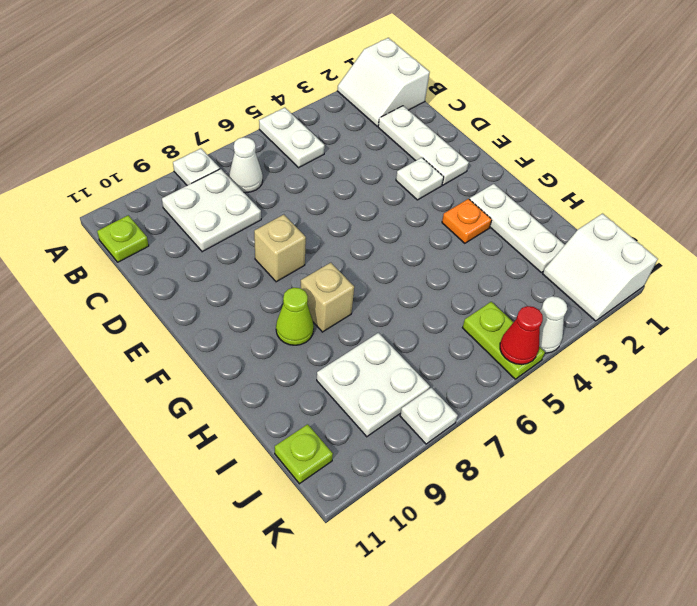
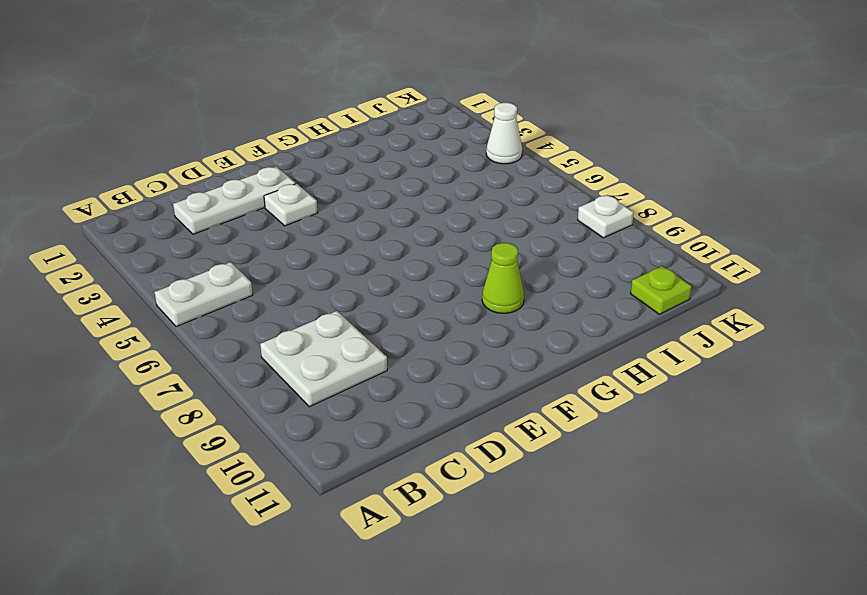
none -> white slope A1:B2 level 1 top 1
none -> white plate A8 level 1
none -> white cone B7 level 1

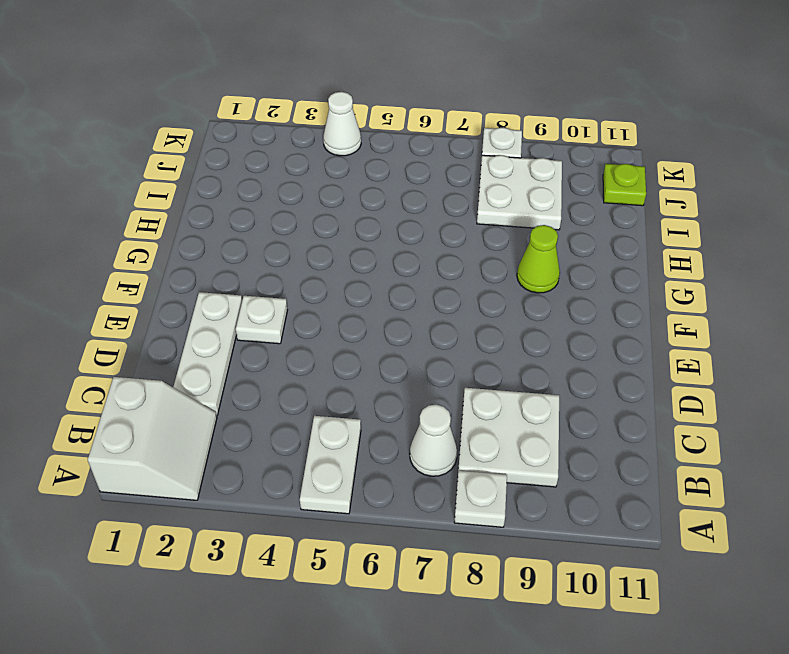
none -> lime plate B11 level 1
none -> tan brick E8 level 1
none -> white plate G2:I2 level 1

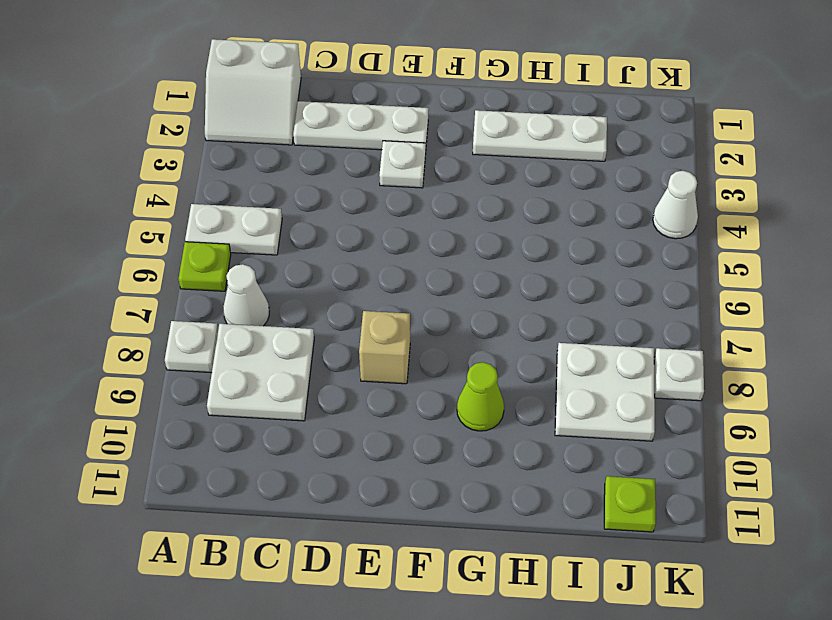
lime plate A6 level 1 -> lime plate B11 level 1
none -> orange plate G3 level 1
none -> tan brick G8 level 1
none -> white slope J1:K2 level 1 top 1

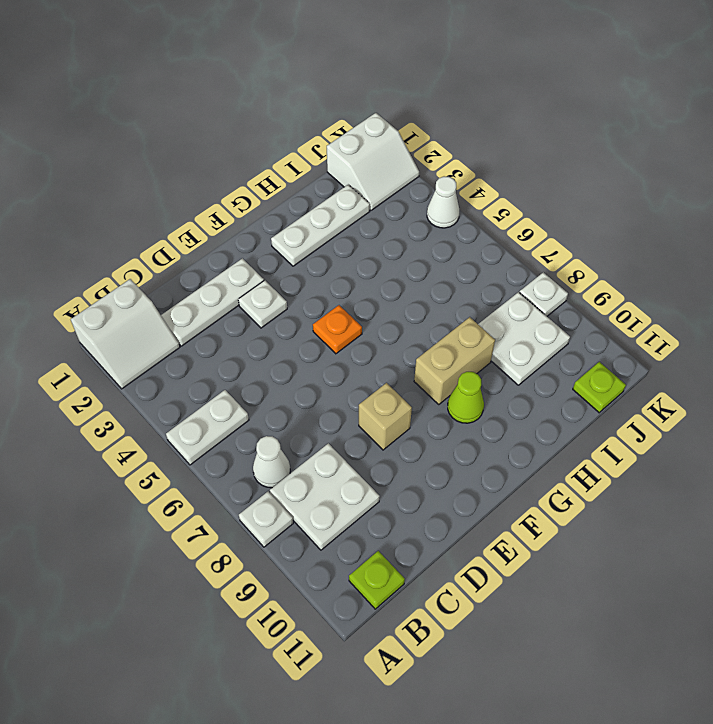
orange plate F5 level 1 -> orange plate G3 level 1
tan brick G8:H8 level 1 -> tan brick G8 level 1
none -> lime plate J5:K5 level 1
none -> red cone K5 level 2

